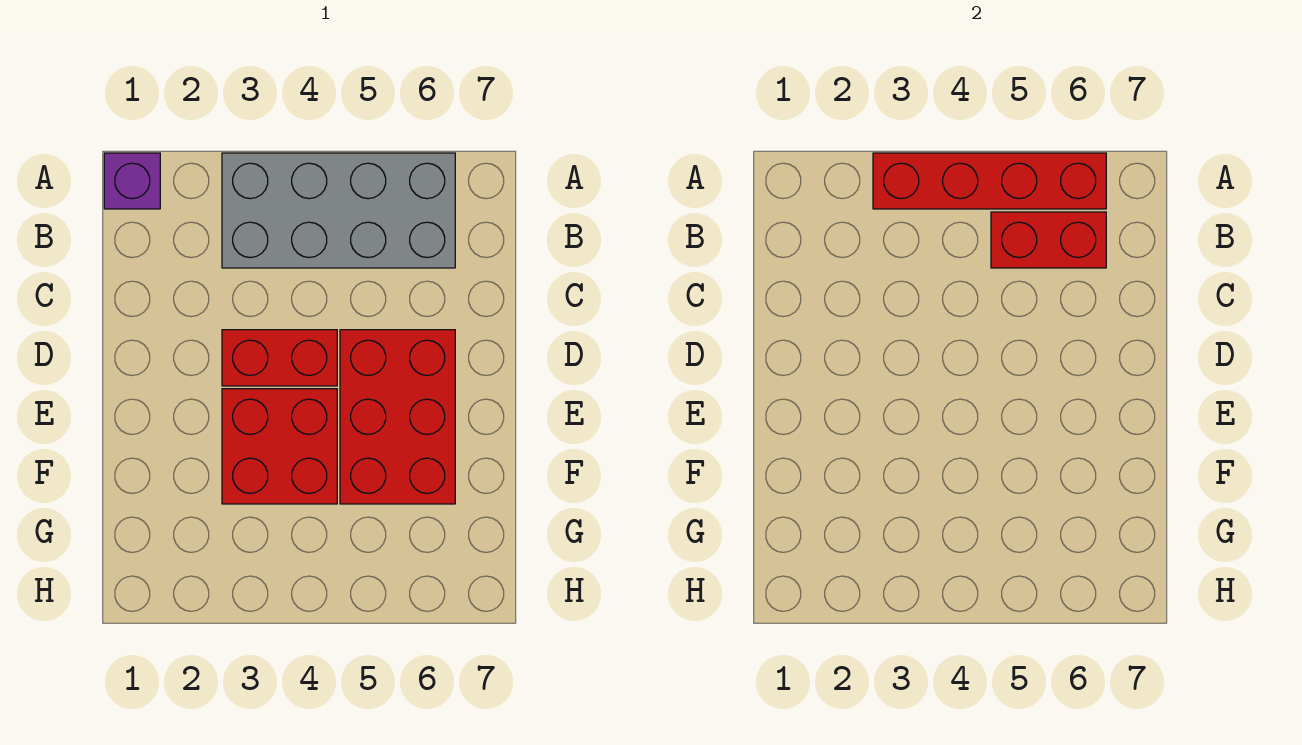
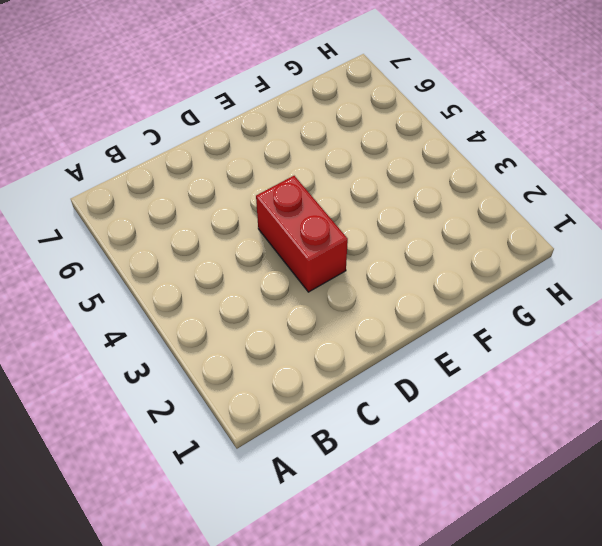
none -> purple brick A1 level 1
none -> grey brick A3:B6 level 1

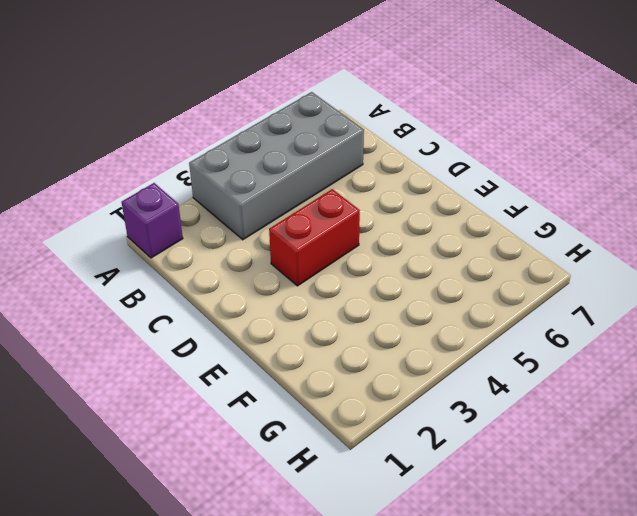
none -> red brick D5:F6 level 1
none -> red brick E3:F4 level 1

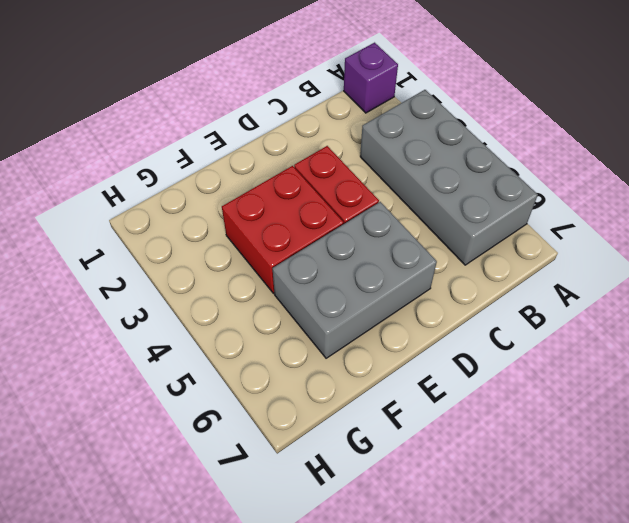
grey brick D5:F6 level 1 -> red brick D5:F6 level 1
none -> red brick A3:A6 level 2
none -> red brick B5:B6 level 2

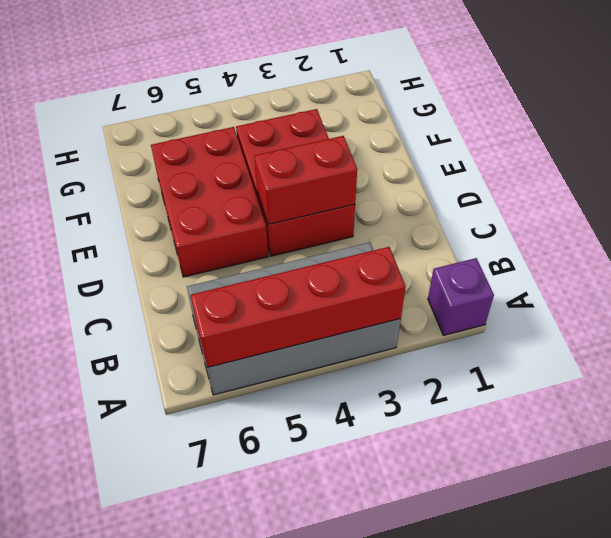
red brick D3:D4 level 2 -> red brick B5:B6 level 2

